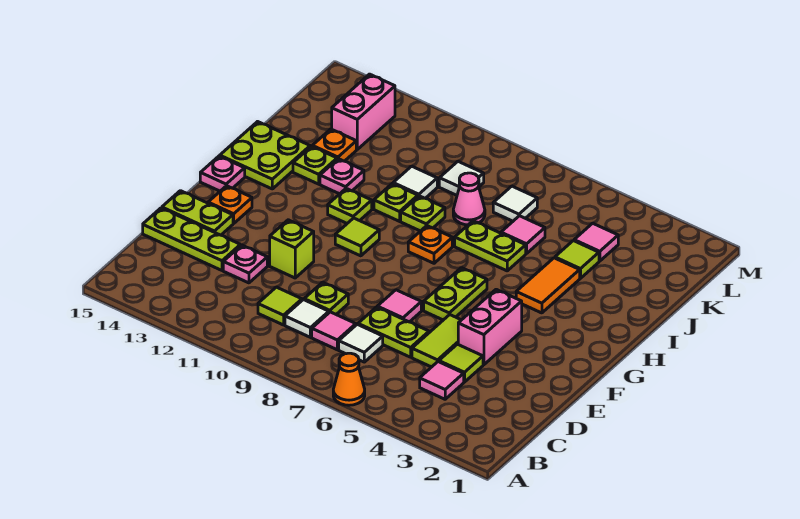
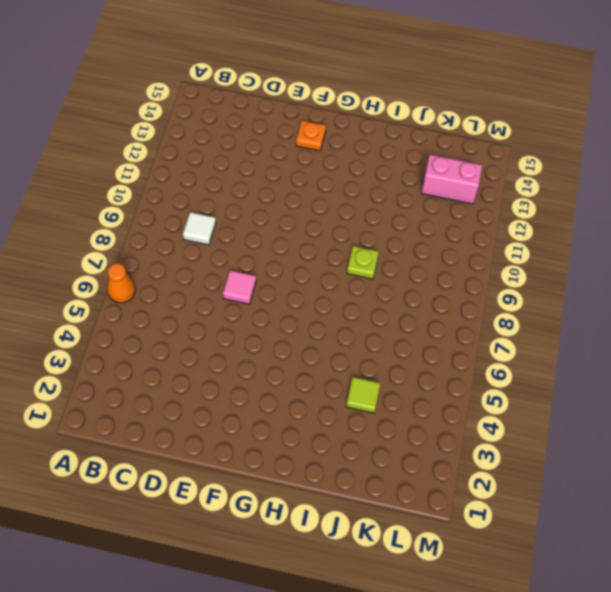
none -> pink tile C4 level 1
none -> white tile C7 level 1
none -> pink tile C8 level 1
none -> lime tile C10 level 1

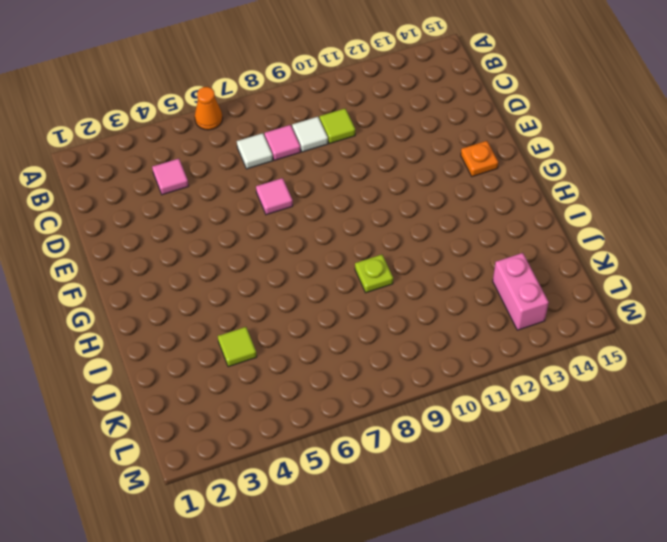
none -> lime tile D4 level 1
none -> lime tile D5:E5 level 1
none -> lime plate D6:D7 level 1
none -> lime plate D9 level 1

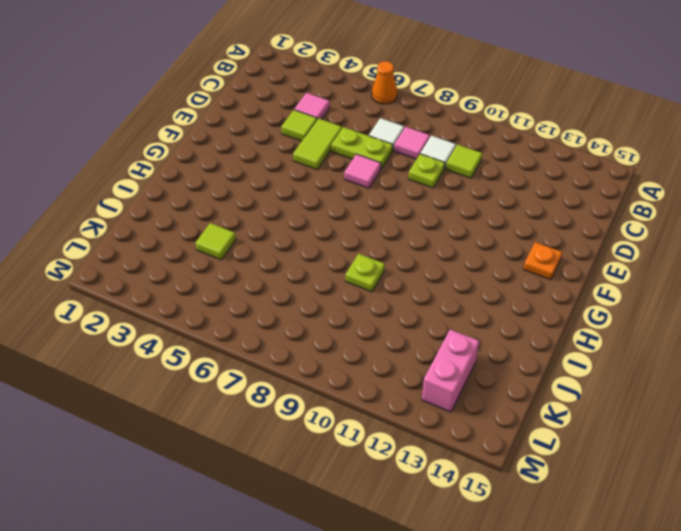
none -> pink plate D12 level 1
none -> lime plate D13:D15 level 1
none -> pink brick E4:F4 level 1
none -> lime brick E11 level 1

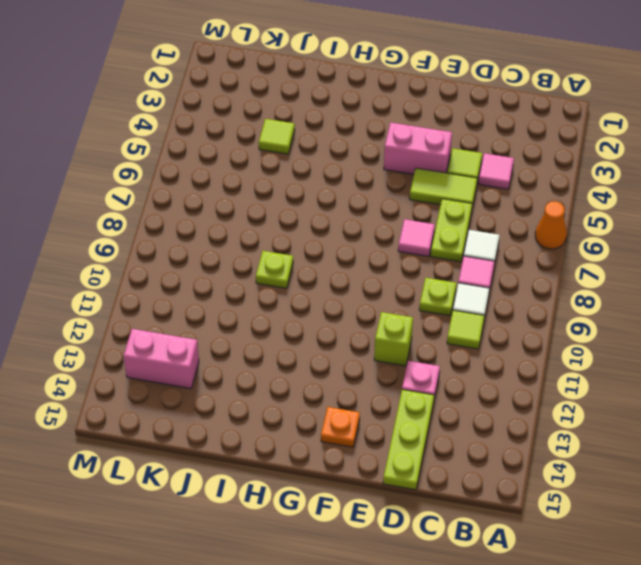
none -> lime plate E14:E15 level 1
none -> lime plate F6:G6 level 1
none -> lime tile G10 level 1
none -> pink plate G15 level 1

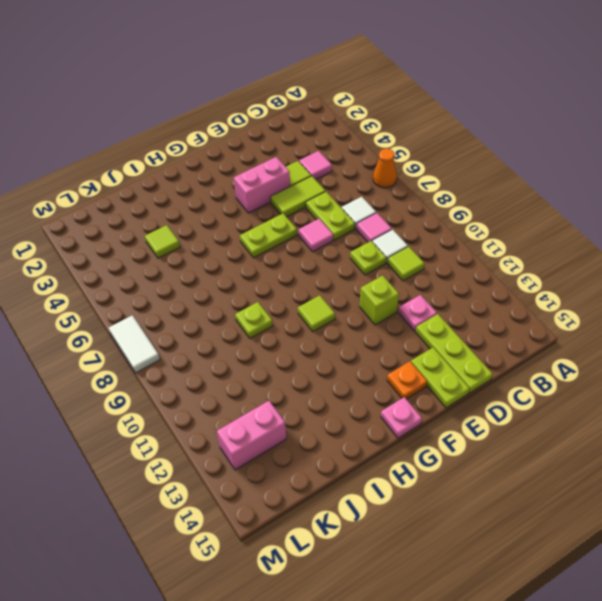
white tile M7:M8 level 1 -> none
none -> orange tile H4:I4 level 1
none -> orange plate H8 level 1
none -> lime plate H11 level 1
none -> lime plate H14:I15 level 1

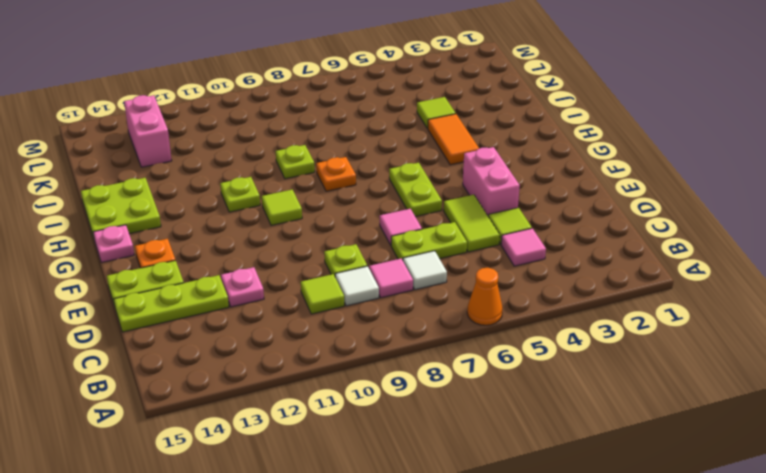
none -> lime brick E11 level 1
none -> lime plate I6:I7 level 1
none -> lime plate I10 level 1
none -> pink plate I12 level 1

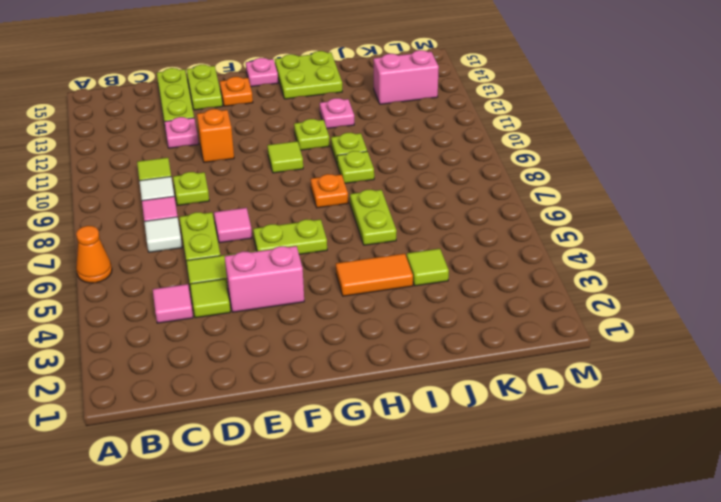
orange brick E11 level 1 -> lime brick E11 level 1
none -> lime plate I13 level 1
none -> pink tile J6 level 1
none -> pink cone J8 level 1
none -> white tile J10 level 1

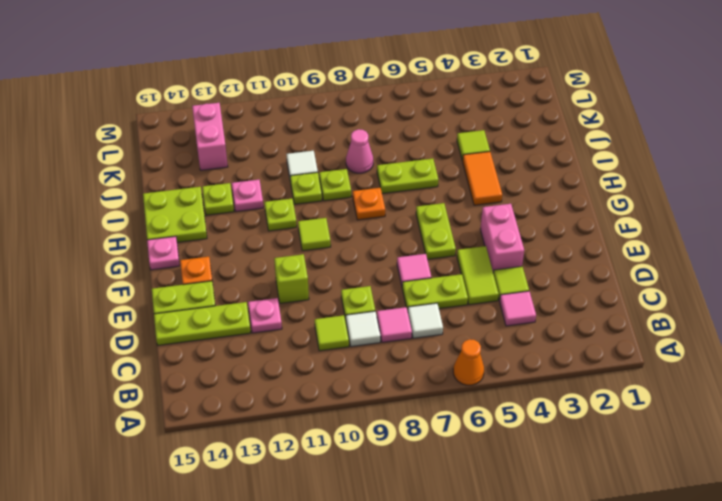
none -> pink tile J6 level 1
none -> orange plate J13 level 1
none -> pink tile K4 level 1
none -> white tile K7 level 1

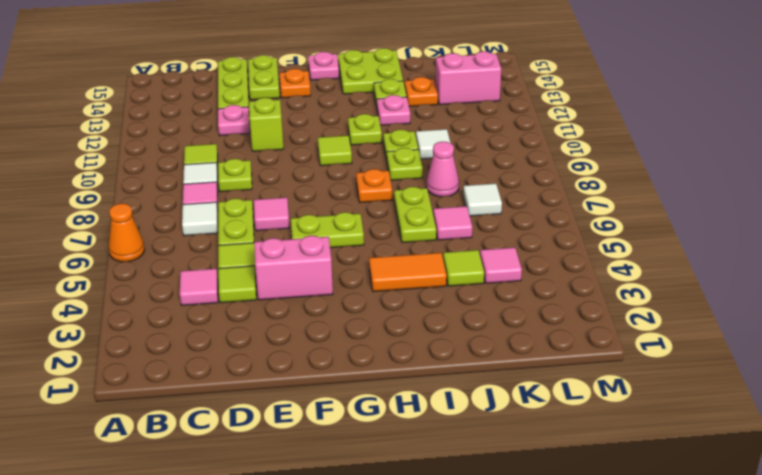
none -> white tile K9 level 1

